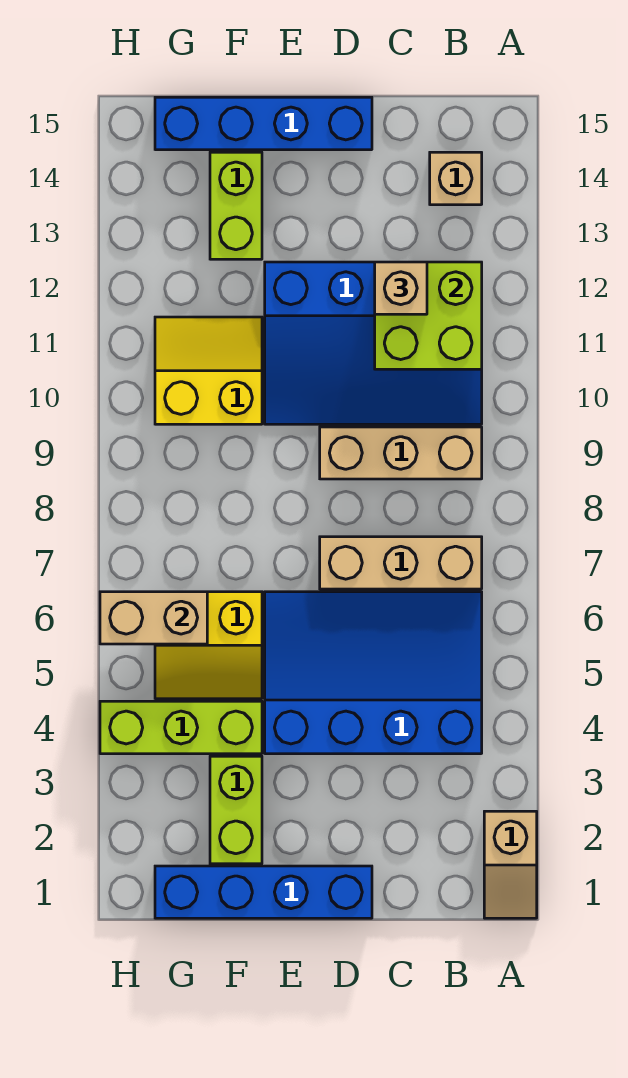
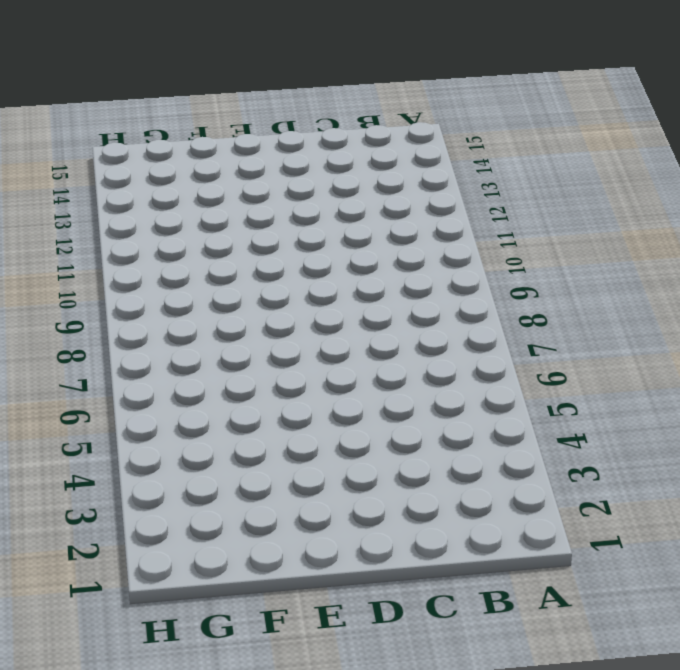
none -> tan slope A1:A2 level 1 top 2
none -> blue slope B4:E6 level 1 top 4
none -> tan brick B7:D7 level 1

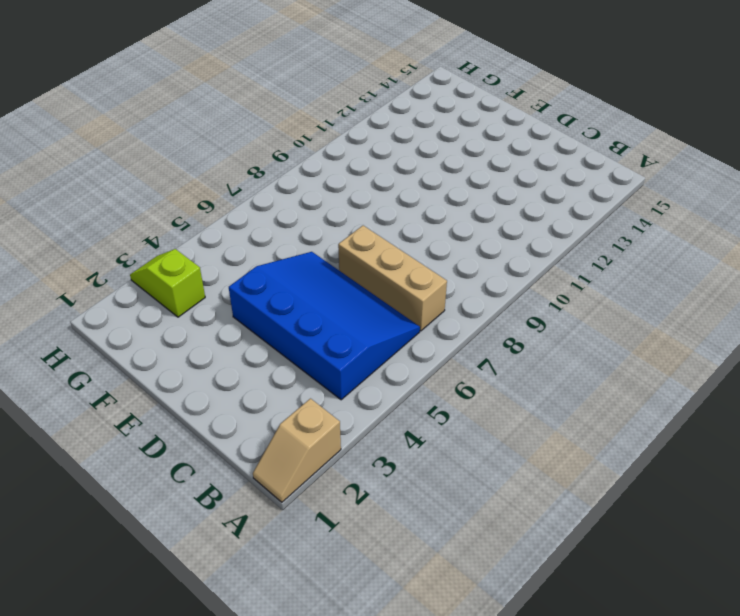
lime slope G3:H3 level 1 top G -> none
none -> tan brick B9:D9 level 1
none -> blue slope B10:E12 level 1 top 12
none -> tan brick B14 level 1

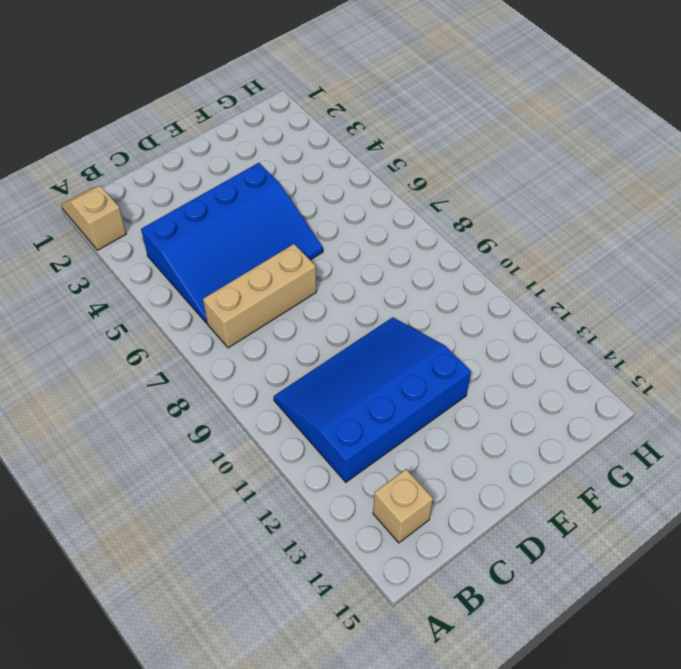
none -> tan brick B9:D9 level 1
none -> blue brick D1:G1 level 1
none -> blue brick D15:G15 level 1

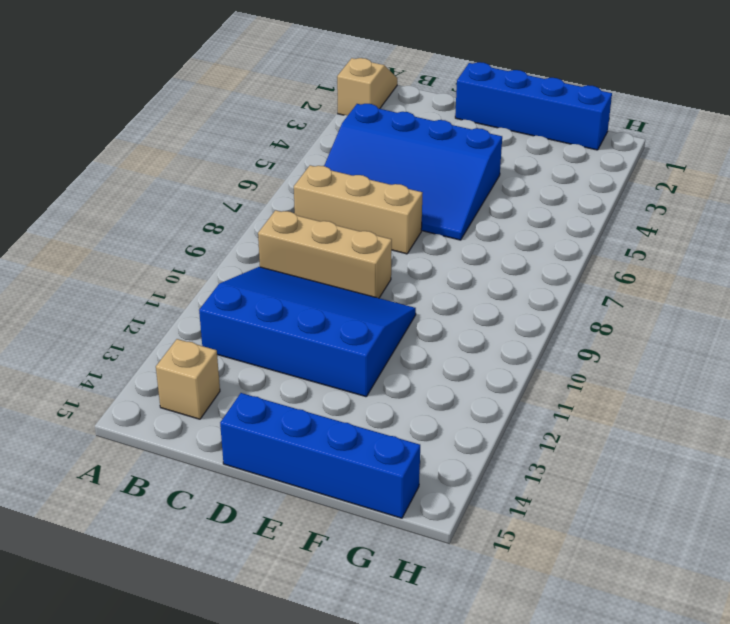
none -> lime brick F2:F3 level 1
none -> lime brick F4:H4 level 1
none -> yellow slope F5:G6 level 1 top 6

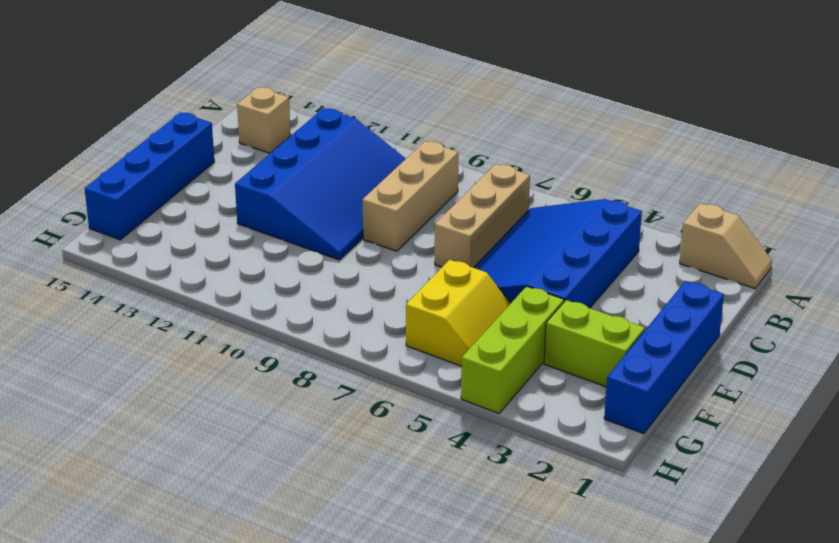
none -> yellow slope F10:G11 level 1 top 10
none -> lime brick F13:F14 level 1
none -> lime brick B11:C12 level 2

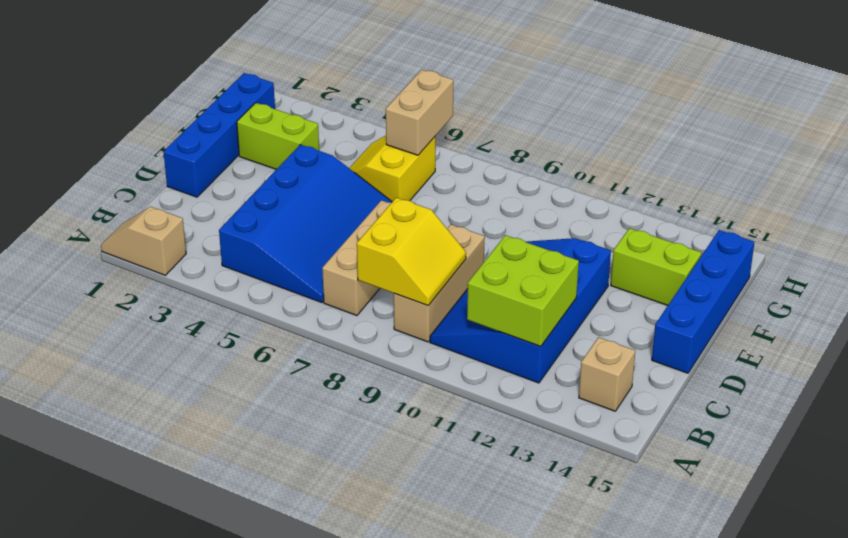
yellow slope B8:C9 level 2 top 8 -> yellow slope F10:G11 level 1 top 10
none -> lime brick F4:H4 level 1
none -> tan brick C12 level 3

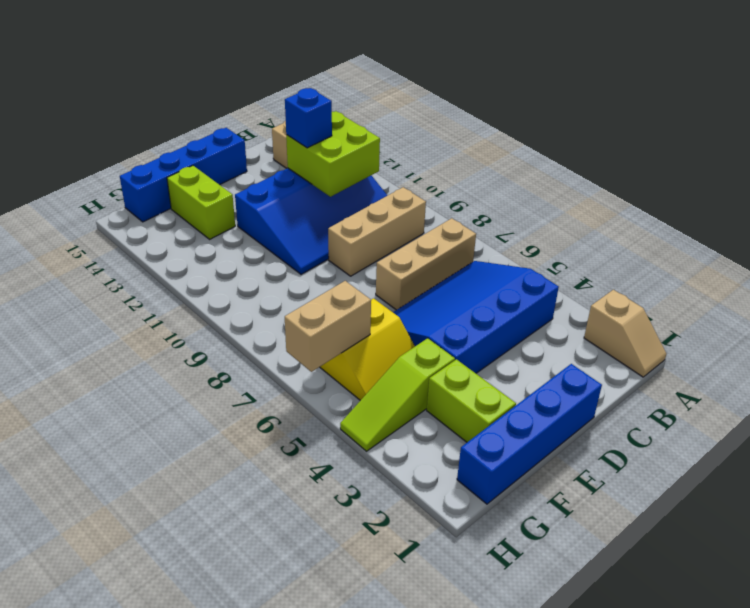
blue brick C12 level 3 -> tan brick C12 level 3
lime slope F4:H4 level 1 top F -> lime brick F4:H4 level 1
none -> yellow slope F10:G11 level 1 top 10

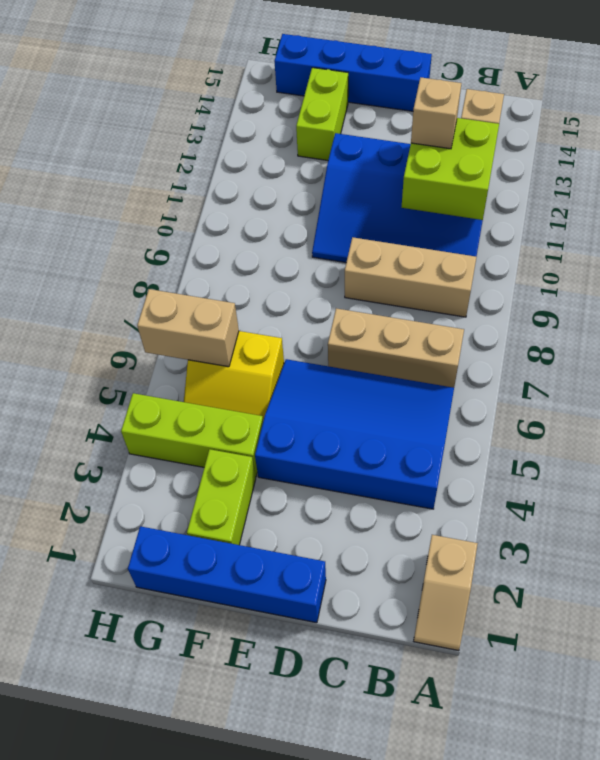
none -> yellow slope F10:G11 level 1 top 10

